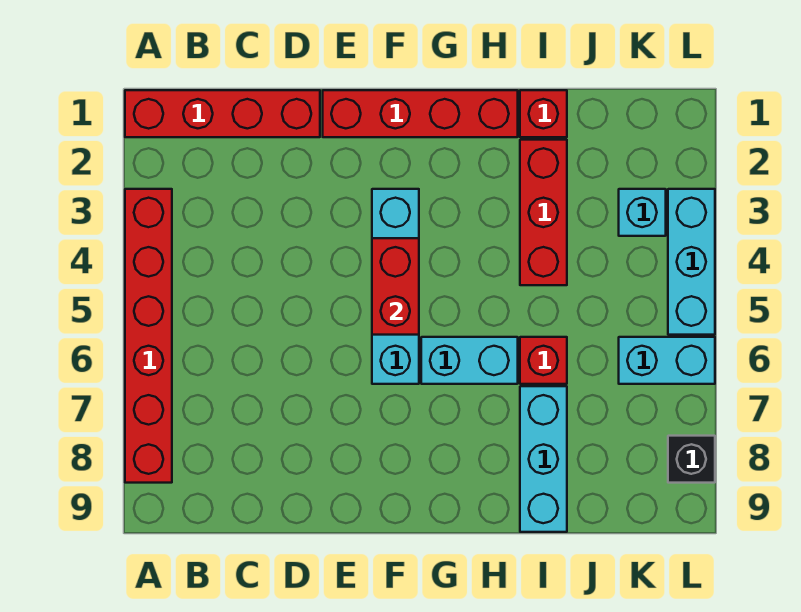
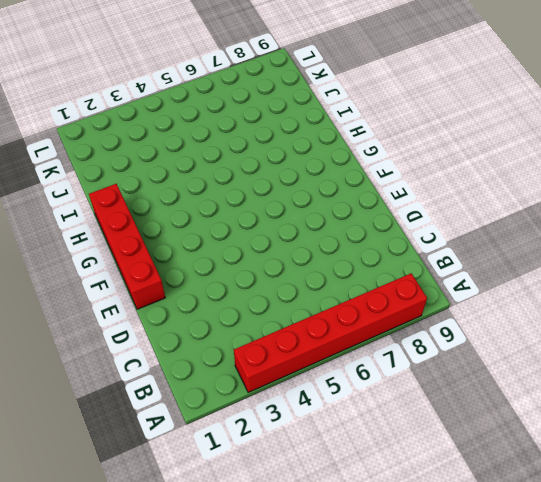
none -> red brick A1:D1 level 1
none -> cyan brick F3:F6 level 1
none -> cyan brick G6:H6 level 1

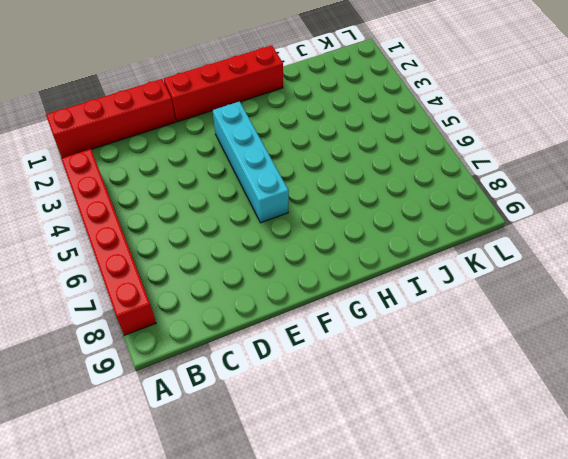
none -> cyan brick G6:H6 level 1
none -> red brick I1 level 1
none -> red brick I2:I4 level 1

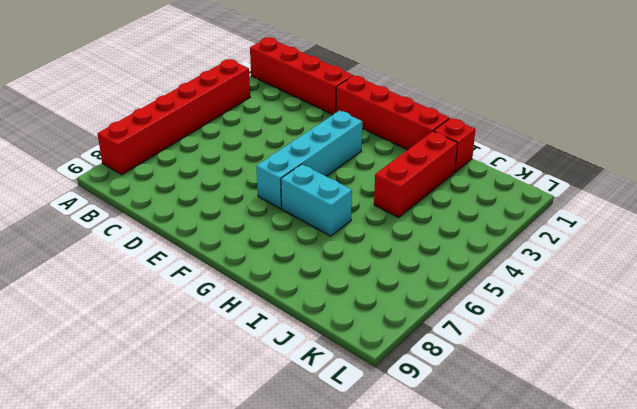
none -> red brick I6 level 1
none -> cyan brick I7:I9 level 1
none -> cyan brick K3 level 1

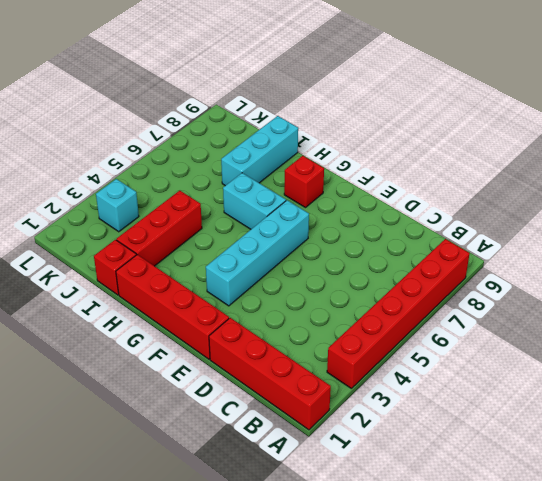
red brick G8 level 1 -> red brick I6 level 1
none -> cyan brick K6:L6 level 1
none -> cyan brick L3:L5 level 1
none -> black brick L8 level 1

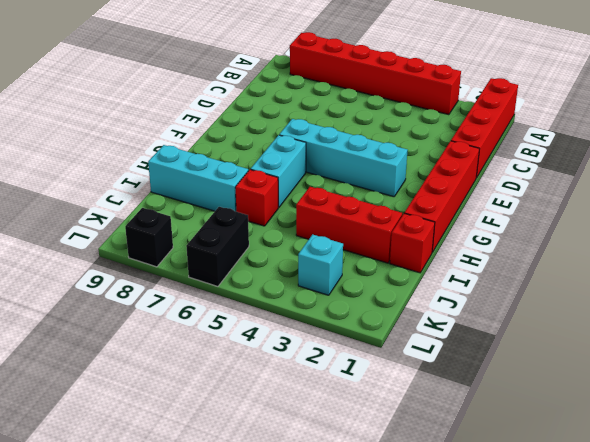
black brick K6:L6 level 1 -> cyan brick K6:L6 level 1
none -> cyan brick L3:L5 level 1
none -> red brick F4:F5 level 2

